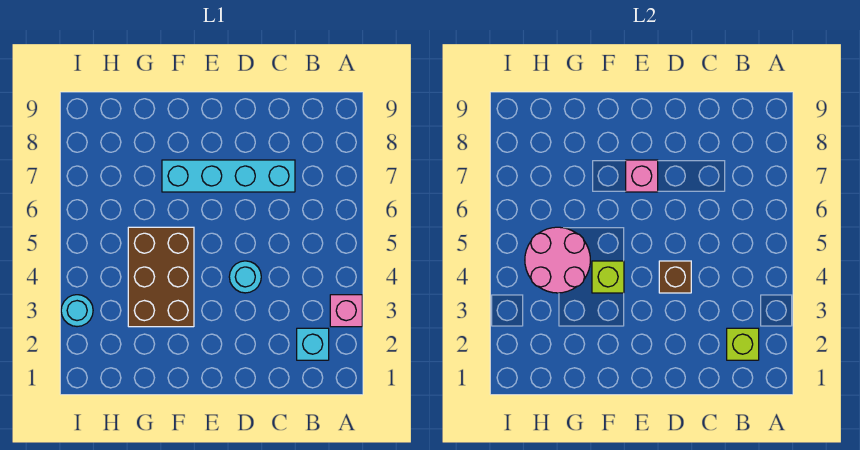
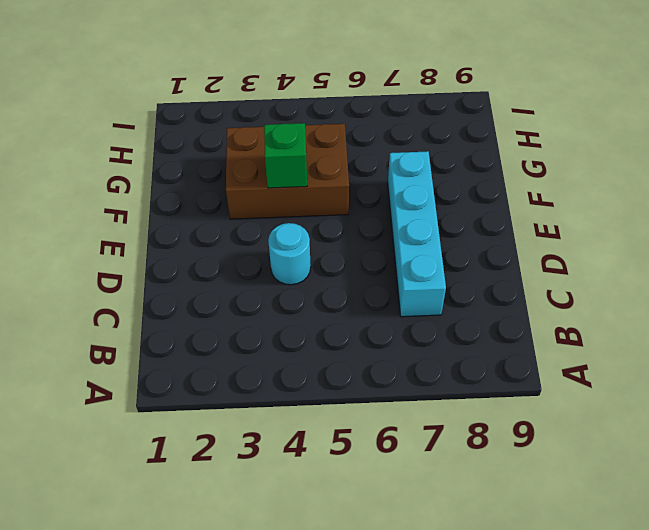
green brick F4 level 2 -> lime brick F4 level 2
none -> pink brick A3 level 1
none -> cyan brick B2 level 1

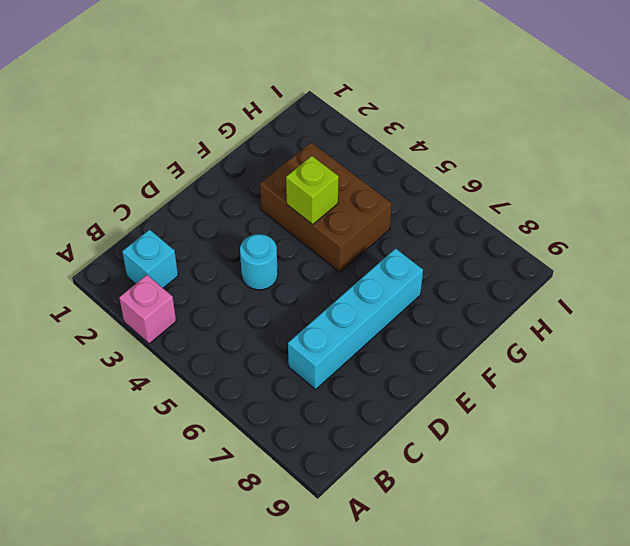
none -> cyan round brick I3 level 1
none -> lime brick B2 level 2

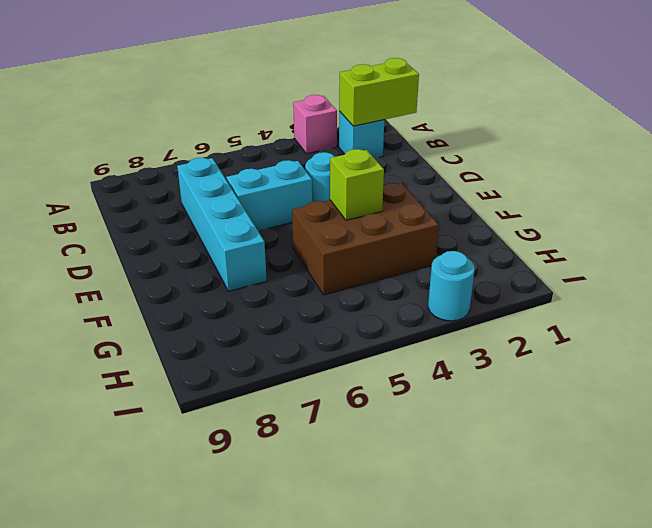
lime brick B1:B2 level 2 -> lime brick B2 level 2
cyan brick D5:D6 level 1 -> none
none -> brown brick D4 level 2
none -> pink brick E7 level 2

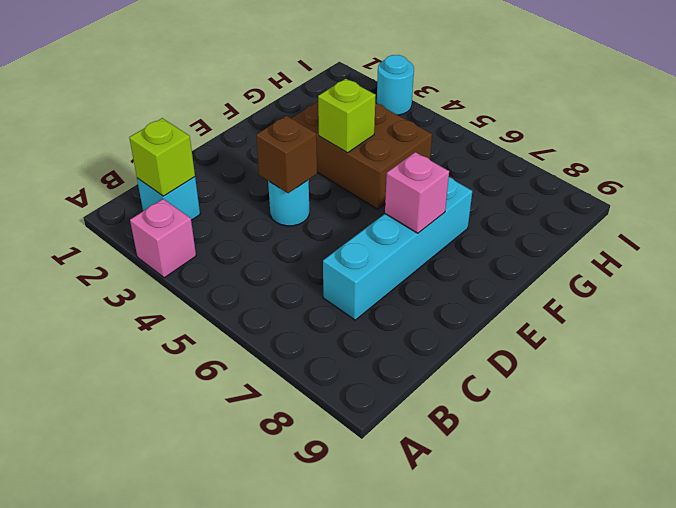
none -> pink round brick G4:H5 level 2

